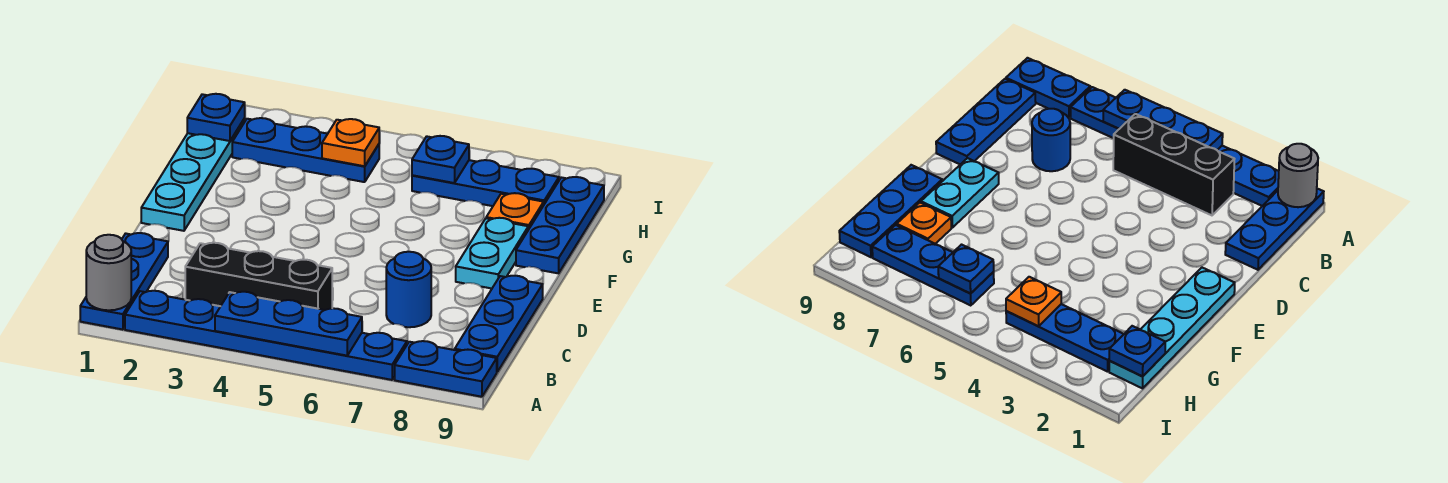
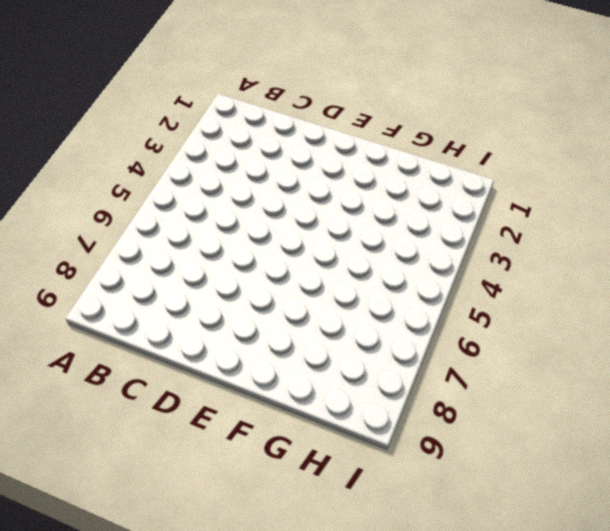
none -> blue plate A1:C1 level 1
none -> blue plate A2:A7 level 1
none -> blue plate A8:A9 level 1

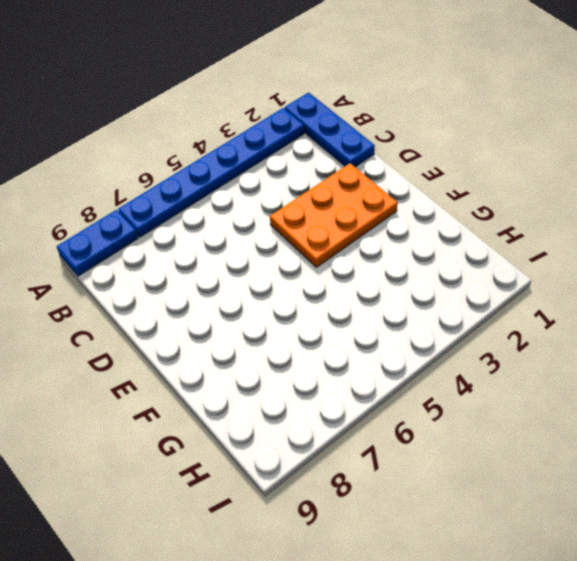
orange plate D2:E4 level 1 -> none
none -> black brick B3:B5 level 1
none -> blue plate B9:D9 level 1
none -> blue round brick C7 level 1

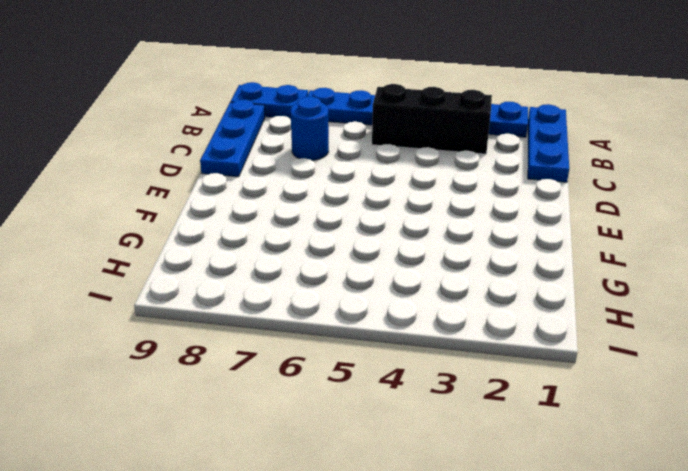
none -> cyan plate E1:H1 level 1
none -> cyan plate E8:F8 level 1
none -> blue plate F9:H9 level 1

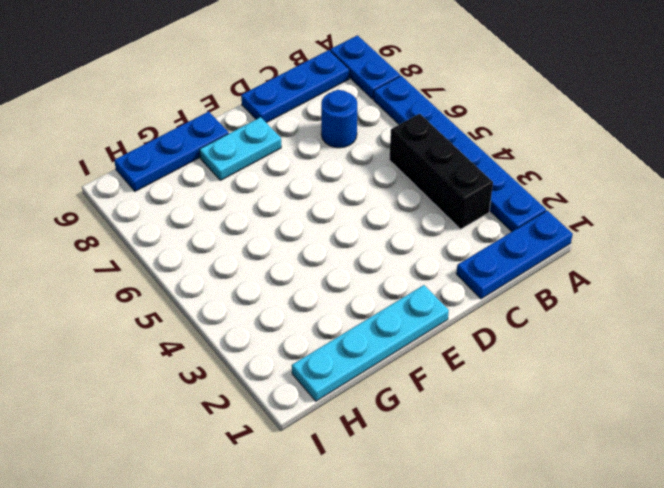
none -> orange plate G8 level 1
none -> blue plate H2:H4 level 1
none -> blue plate H6:H8 level 1

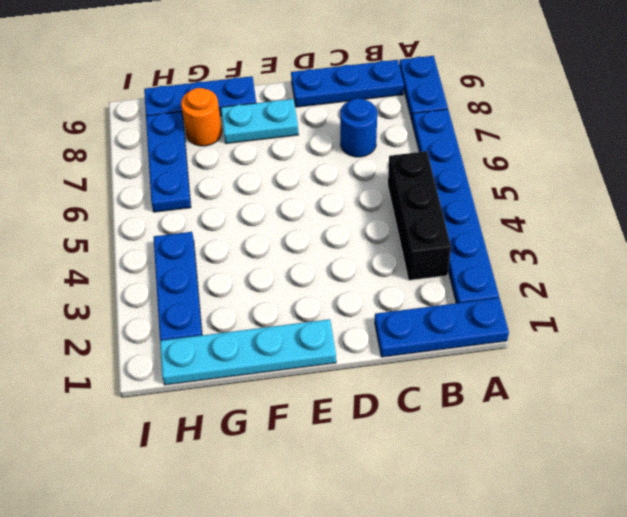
orange round brick G8 level 1 -> orange plate G8 level 1
none -> grey round brick A1 level 2
none -> blue plate A4:A6 level 2
none -> blue plate H1 level 2

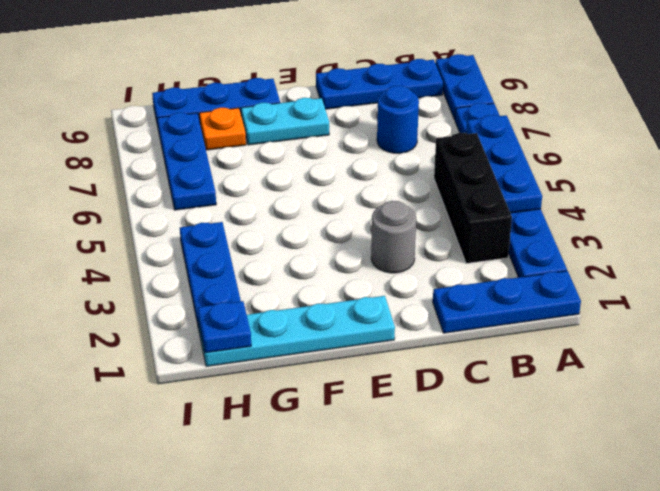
grey round brick D3 level 1 -> grey round brick A1 level 2
none -> orange plate H4 level 2
none -> blue plate H6 level 2

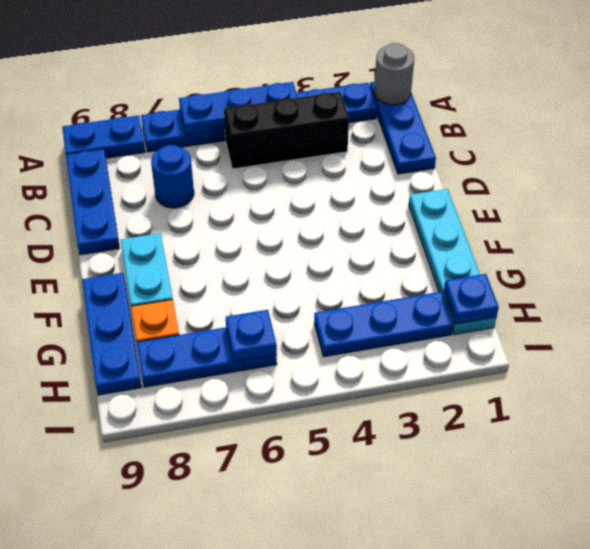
none -> orange plate H4 level 2

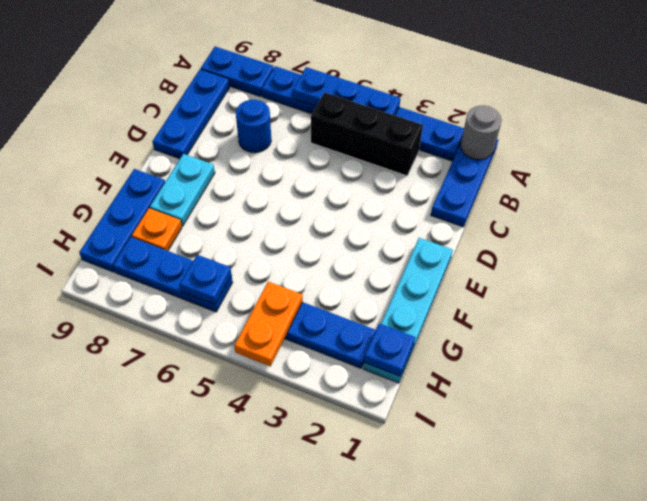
orange plate H4:I4 level 2 -> orange plate H4 level 2

